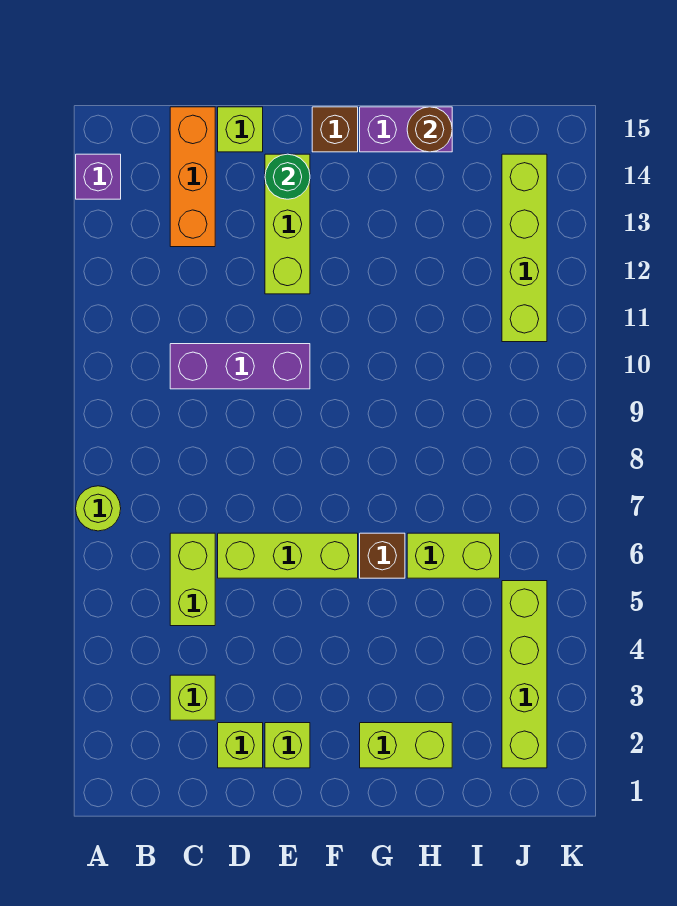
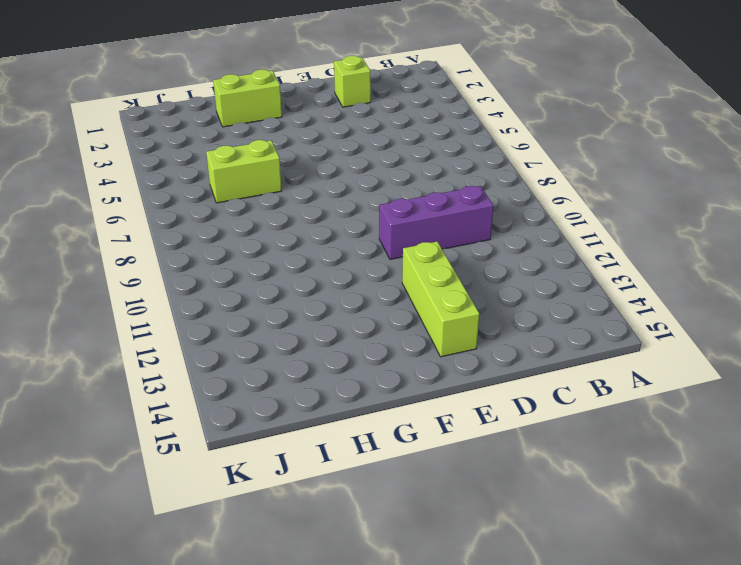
none -> lime round brick A7 level 1
none -> purple brick A14 level 1
none -> lime brick C3 level 1

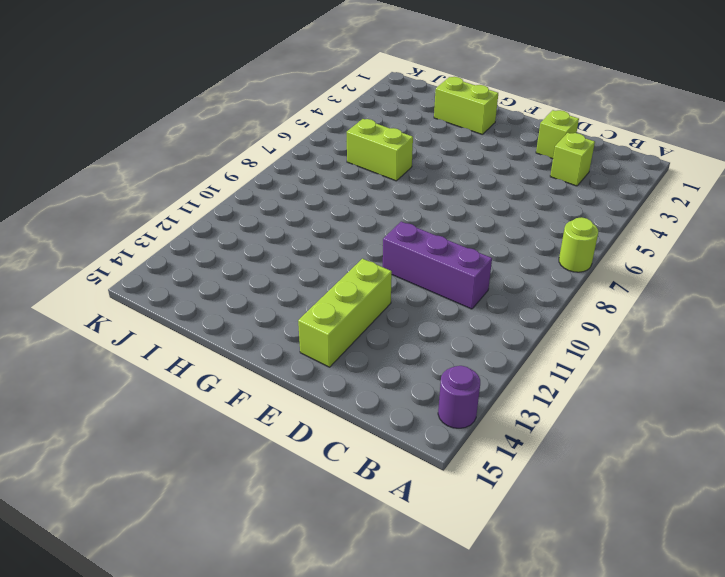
purple round brick A14 level 1 -> purple brick A14 level 1
none -> lime brick C5:C6 level 1
none -> orange brick C13:C15 level 1
none -> lime brick D6:F6 level 1

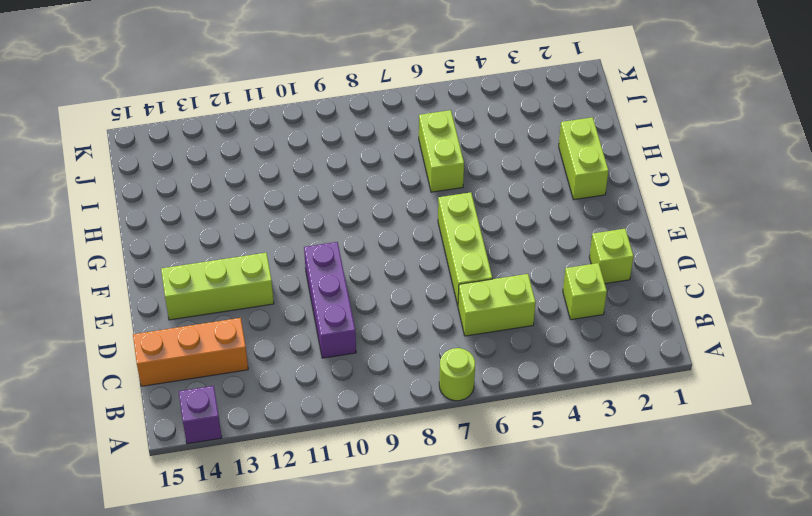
none -> lime brick D15 level 1
none -> lime brick E2 level 1
none -> brown brick F15 level 1

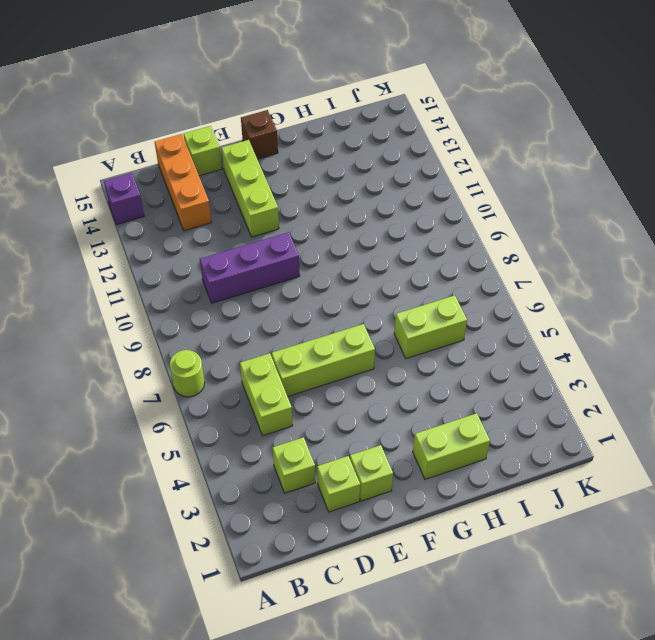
none -> brown brick G6 level 1
none -> purple brick G15:H15 level 1
none -> lime brick J2:J5 level 1

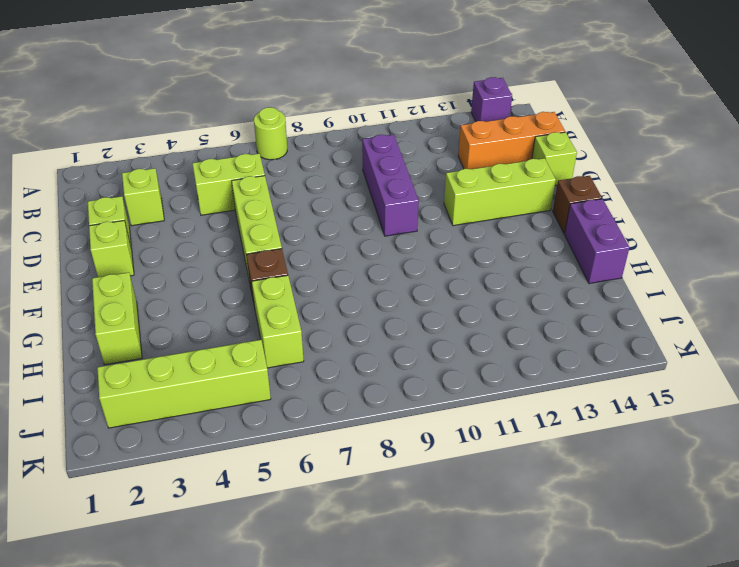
none -> lime brick J11:J14 level 1
none -> green round brick E14 level 2
none -> brown round brick H15 level 2

